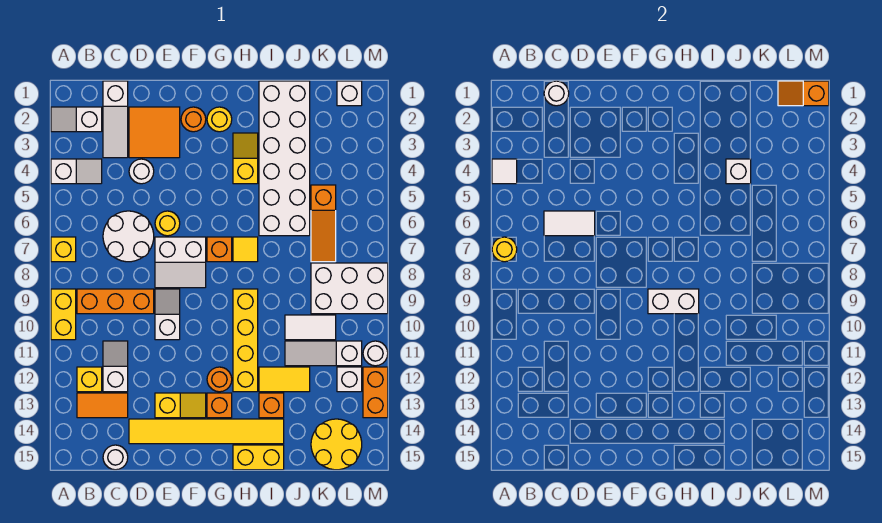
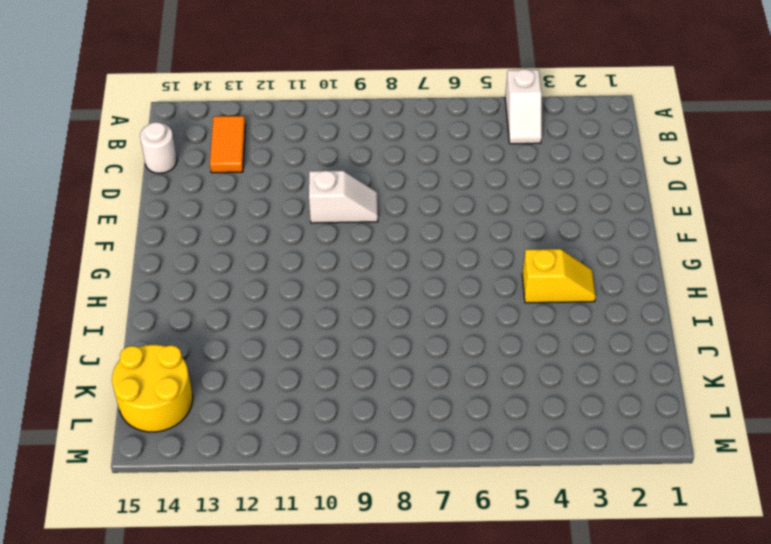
none -> white slope A2:B2 level 1 top B
none -> yellow brick A7 level 1
none -> yellow brick A9:A10 level 1
none -> orange brick B9:D9 level 1

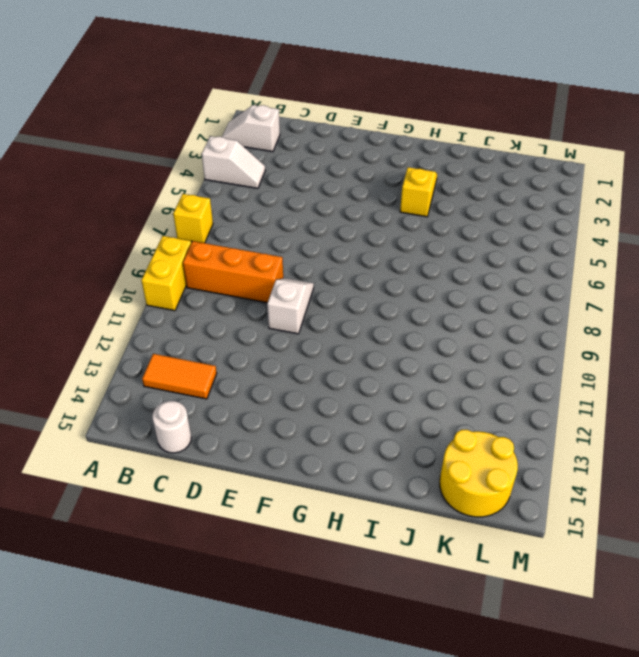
none -> yellow brick B12 level 1
none -> white slope C1:C3 level 1 top 1
none -> white round brick C6:D7 level 1
none -> white slope C11:C12 level 1 top 12

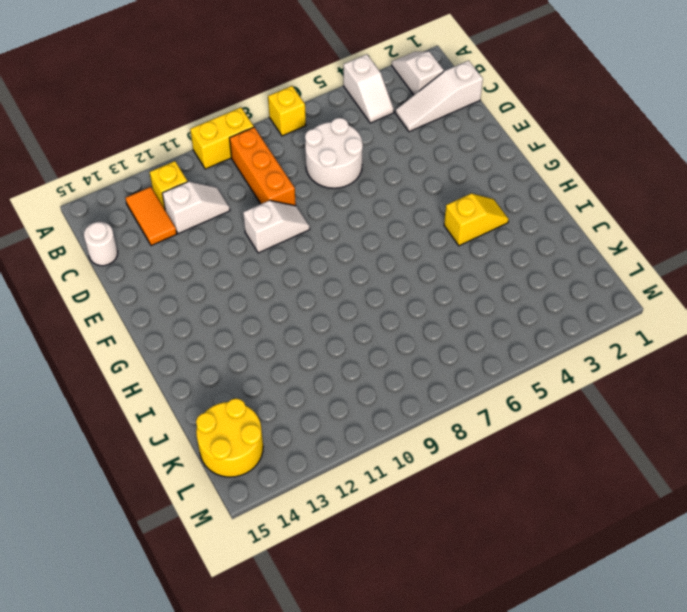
none -> orange tile D2:E3 level 1
none -> white round brick D4 level 1
none -> yellow tile D14:I14 level 1
none -> yellow round brick E6 level 1

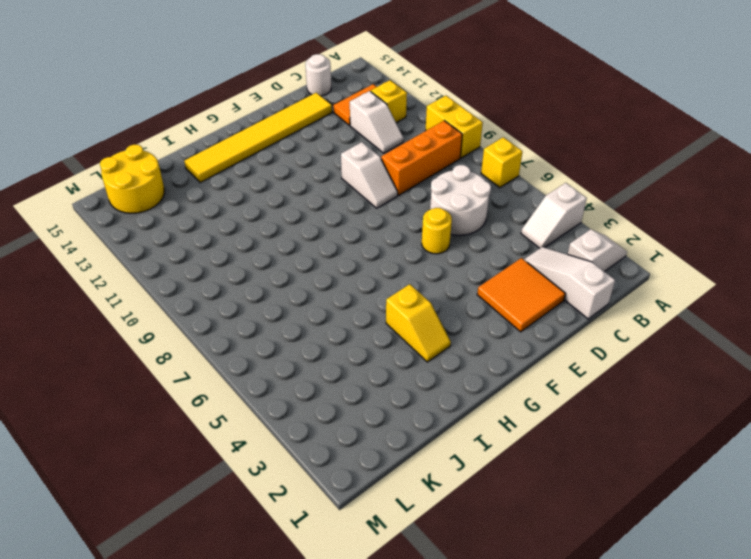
none -> white round brick D4 level 1
none -> white slope E7:F8 level 1 top 7
none -> yellow slope E13:F13 level 1 top E
none -> orange round brick F2 level 1

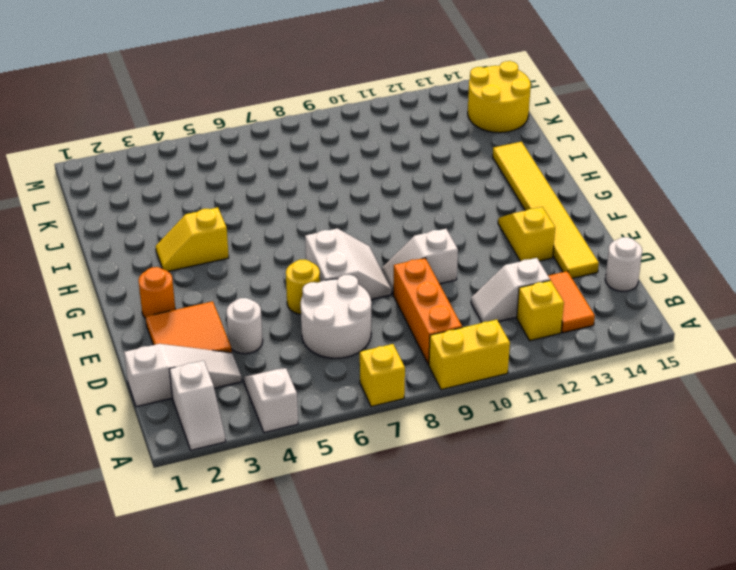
none -> yellow round brick G2 level 1
none -> orange brick G7 level 1
none -> orange round brick G12 level 1
none -> orange brick G13 level 1

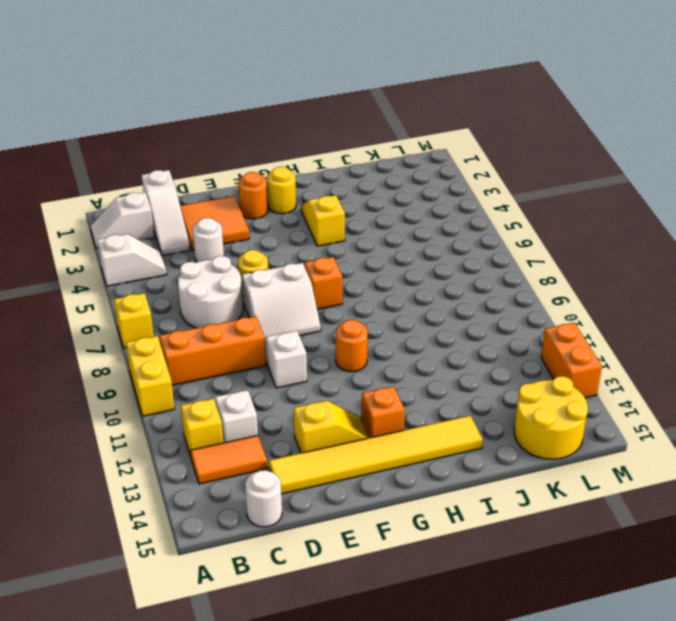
orange round brick G10 level 1 -> orange round brick G12 level 1
none -> yellow tile H7 level 1
none -> yellow brick H9:H12 level 1
none -> yellow brick H15:I15 level 1
none -> white brick I1:J6 level 1

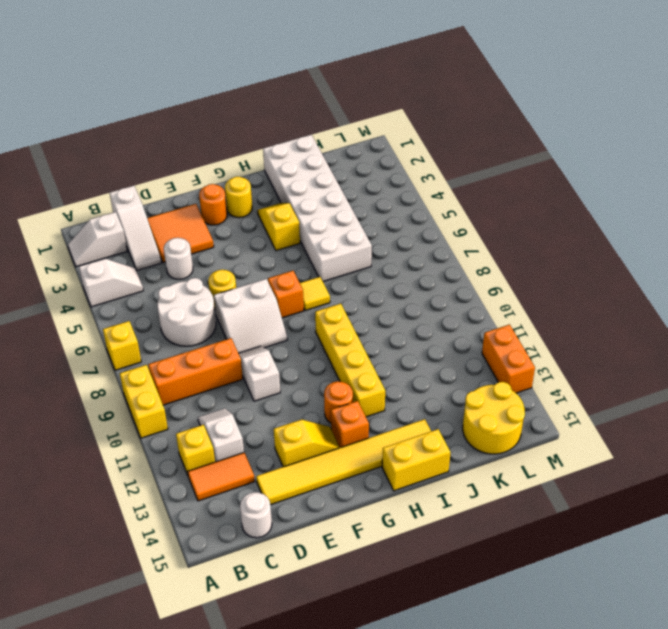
none -> yellow tile I12:J12 level 1
none -> orange brick I13 level 1
none -> white tile J10:K10 level 1
none -> white slope J11:L11 level 1 top L

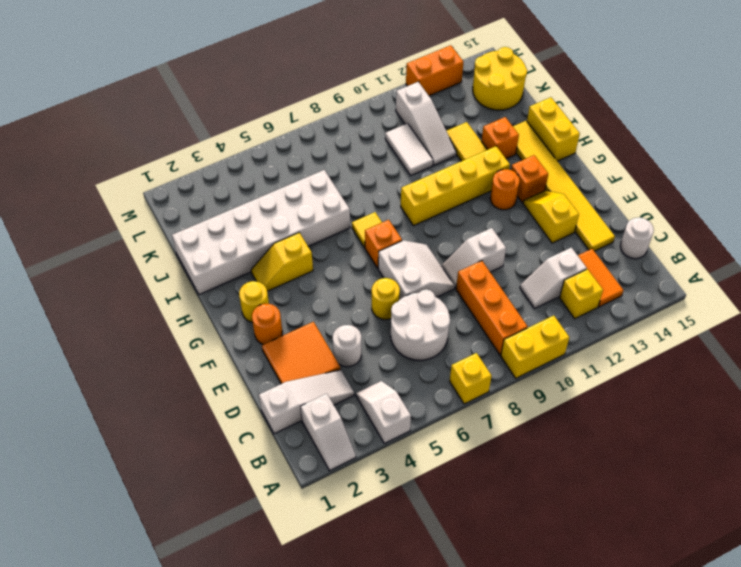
none -> orange slope K5:K7 level 1 top 5
none -> white brick K8:M9 level 1
none -> white brick L1 level 1
none -> white brick L12 level 1

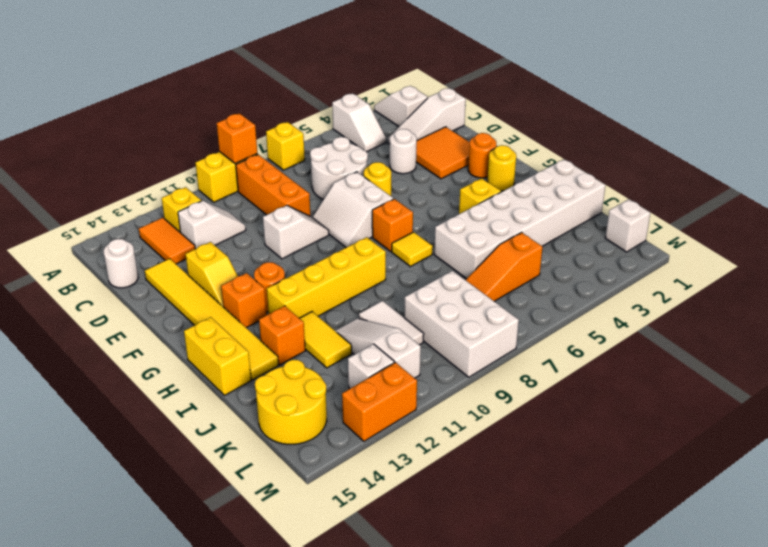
orange brick A9 level 2 -> none
none -> white round brick M11 level 1
none -> white tile A4 level 2
none -> yellow round brick A7 level 2
none -> white round brick C1 level 2

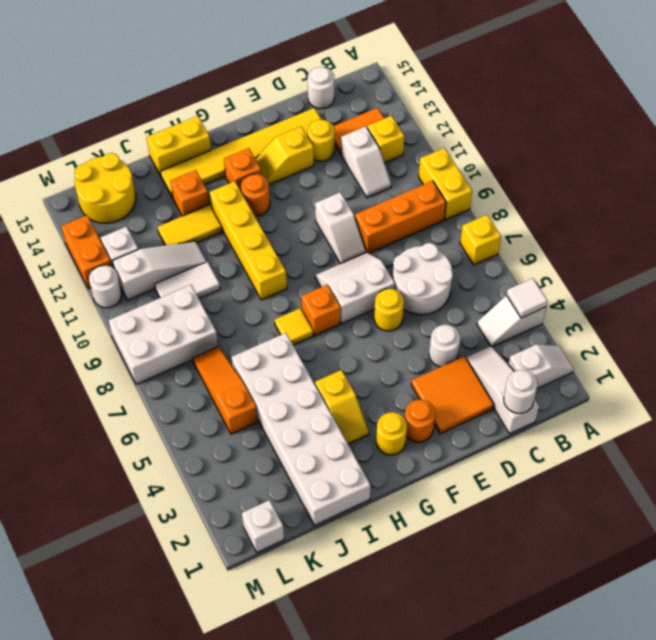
yellow round brick D13 level 1 -> yellow round brick A7 level 2
none -> white tile C6:D6 level 2
none -> white brick G9:H9 level 2
none -> white brick J4 level 2
none -> orange slope L1:M1 level 2 top M

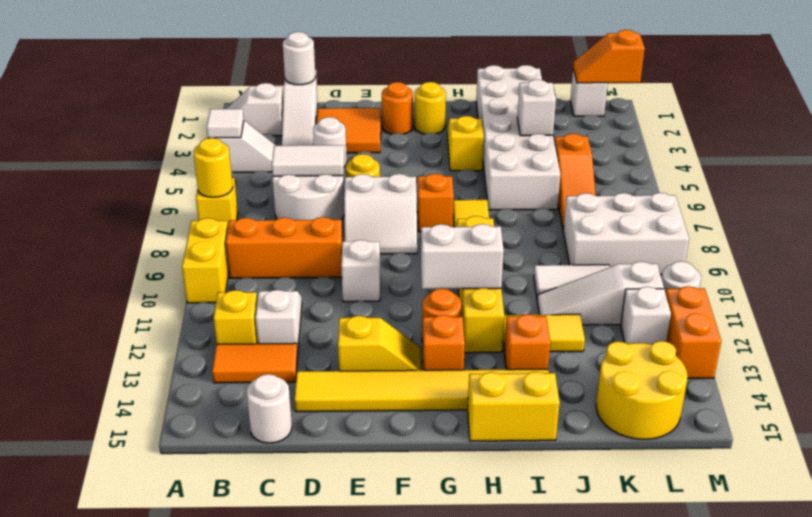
white brick G11:H11 level 2 -> white brick G9:H9 level 2

